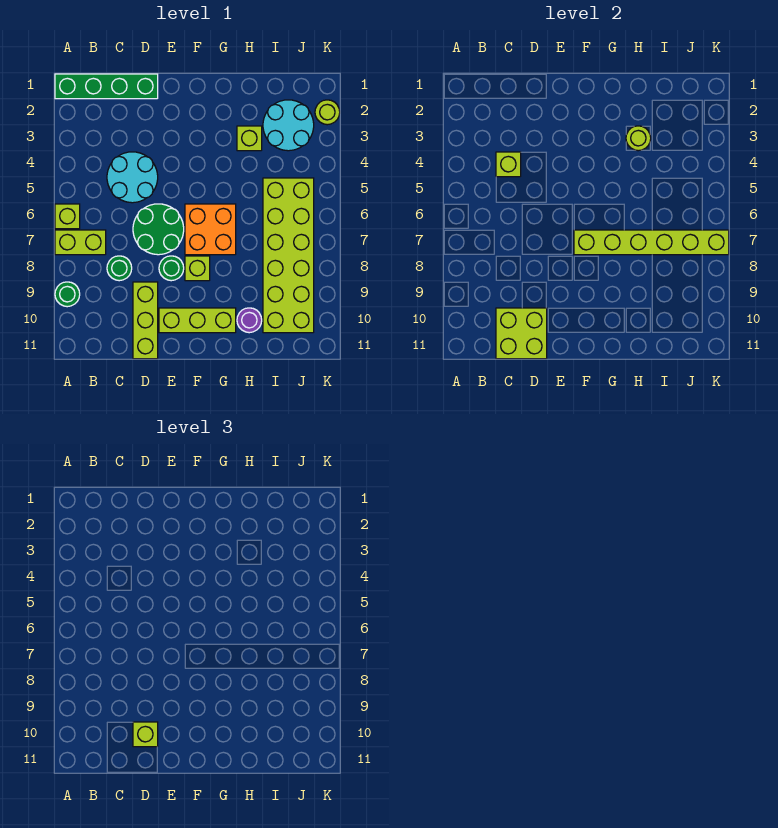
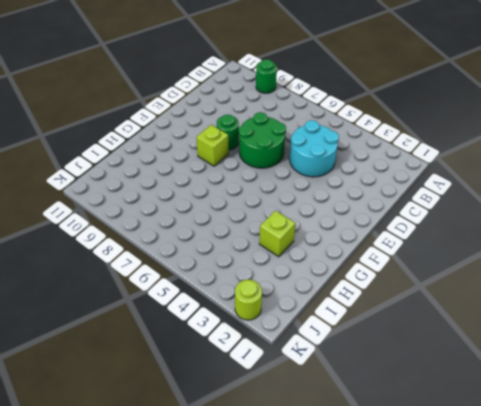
none -> green brick A1:D1 level 1
none -> lime brick A6 level 1
none -> lime brick A7:B7 level 1

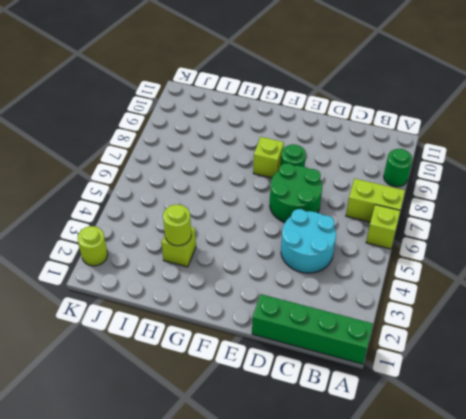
none -> green round brick C8 level 1
none -> lime brick D9:D11 level 1
none -> lime brick E10:G10 level 1

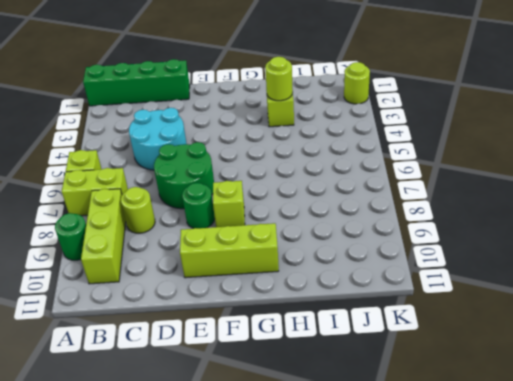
lime brick B8:B10 level 1 -> lime brick D9:D11 level 1
lime round brick C8 level 1 -> green round brick C8 level 1
none -> orange brick F6:G7 level 1
none -> purple round brick H10 level 1
none -> cyan round brick I2:J3 level 1

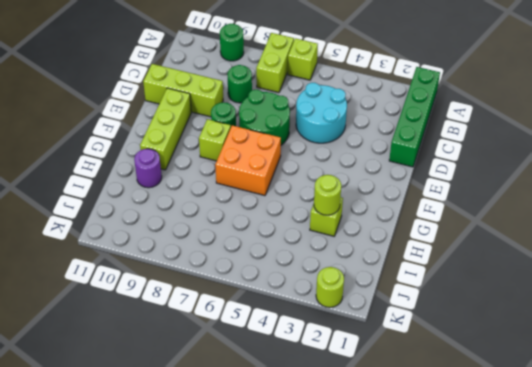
none -> cyan round brick I2:J3 level 1
none -> lime brick I5:J10 level 1
none -> lime brick C4 level 2

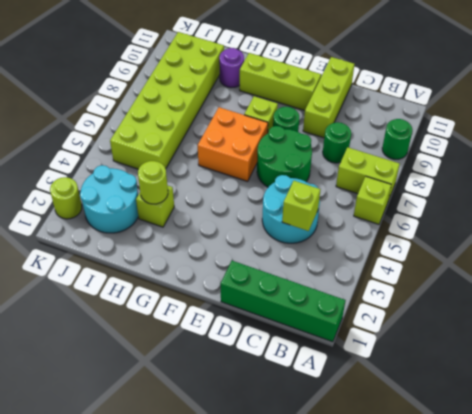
none -> lime brick C10:D11 level 2
none -> lime brick F7:K7 level 2
none -> lime brick D10 level 3

